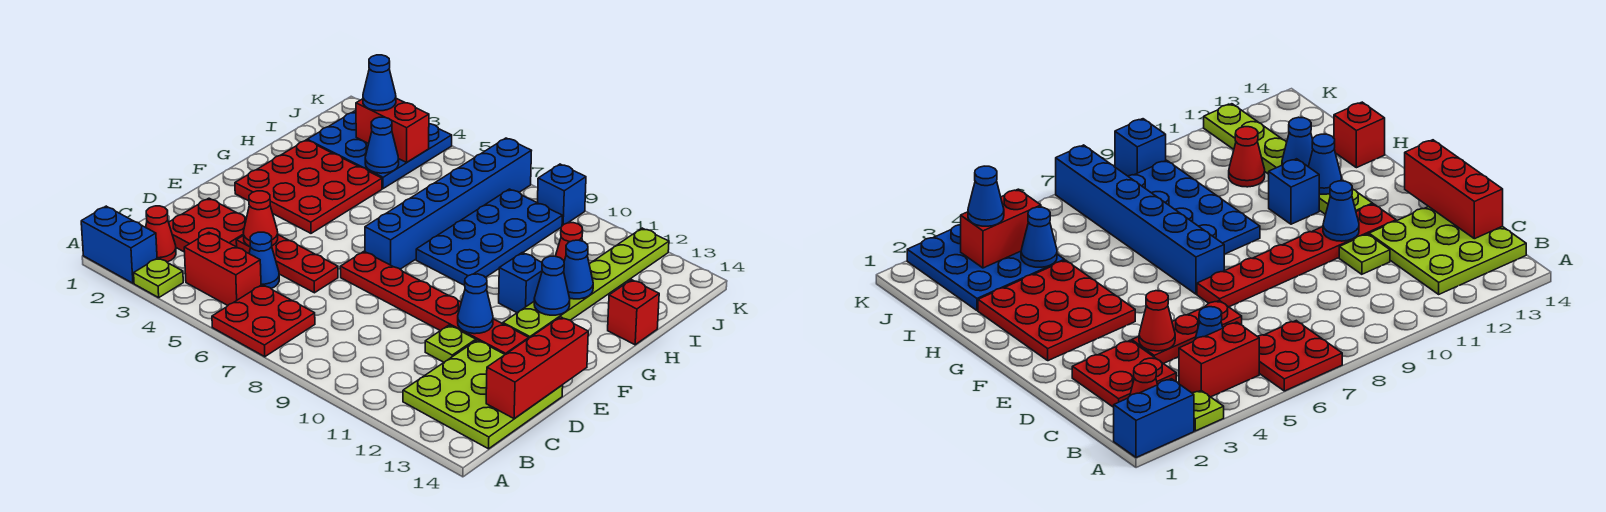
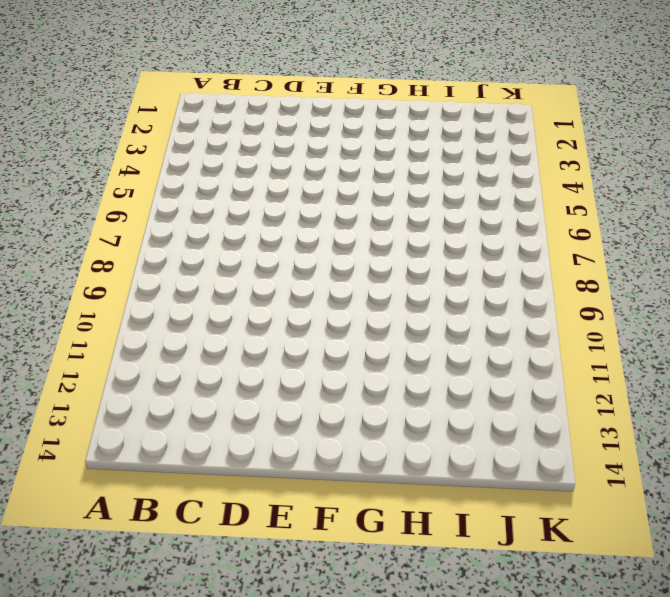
none -> blue brick A1:A2 level 1
none -> lime plate A3 level 1
none -> red plate A6:B7 level 1

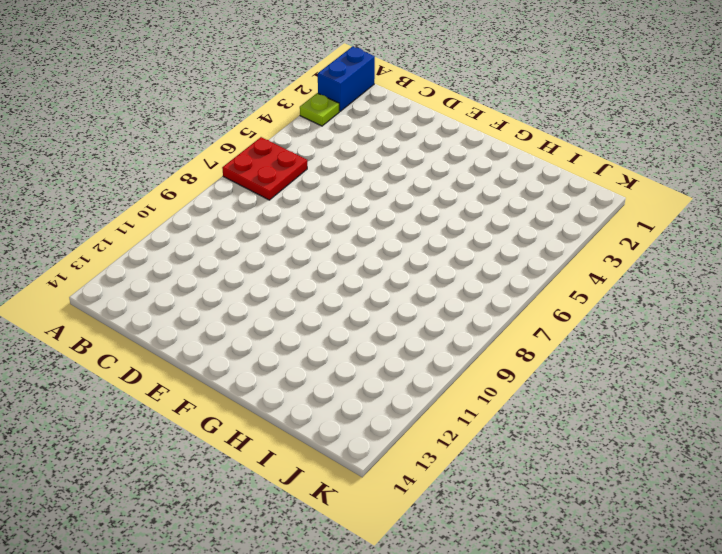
none -> red cone B2 level 1
none -> red brick B4:B5 level 1
none -> lime plate B12:D14 level 1

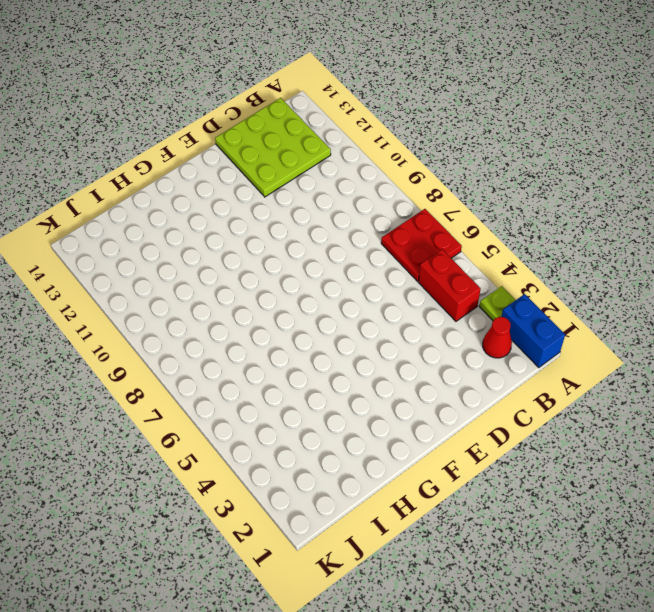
none -> red plate C2:D3 level 1
none -> blue cone C5 level 1
none -> red plate D4:D6 level 1

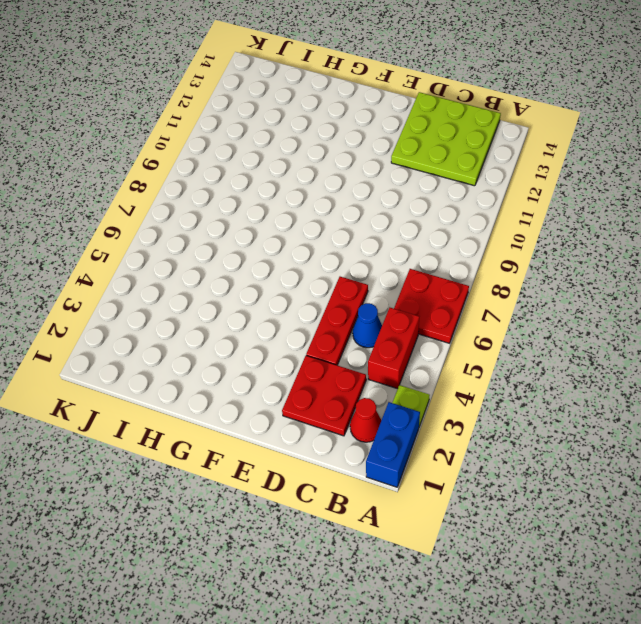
none -> lime plate D11 level 1
none -> red plate E7:E12 level 1
none -> red plate F2:H4 level 1

